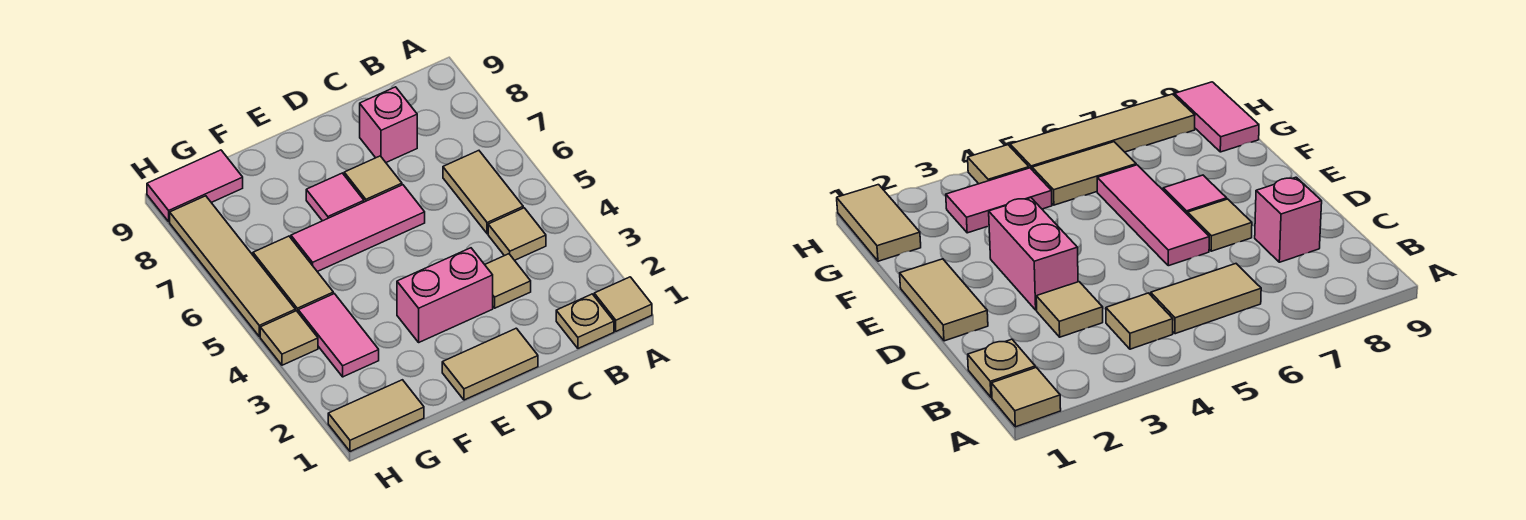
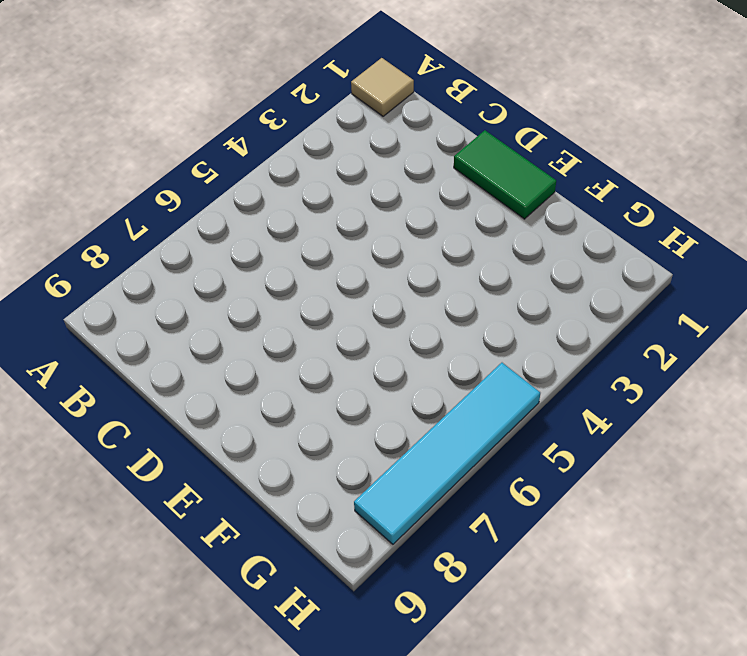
green tile D1:E1 level 1 -> tan tile D1:E1 level 1
cyan tile H5:H8 level 1 -> tan tile H5:H8 level 1
none -> tan plate B1 level 1
none -> tan tile B4 level 1
none -> tan tile B5:B6 level 1

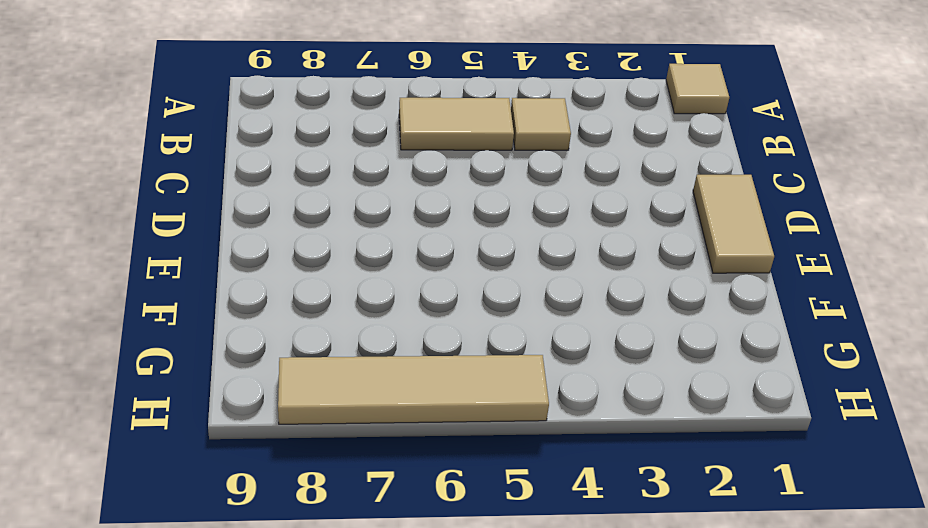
none -> tan plate B1 level 1
none -> tan tile C3 level 1
none -> pink brick C8 level 1

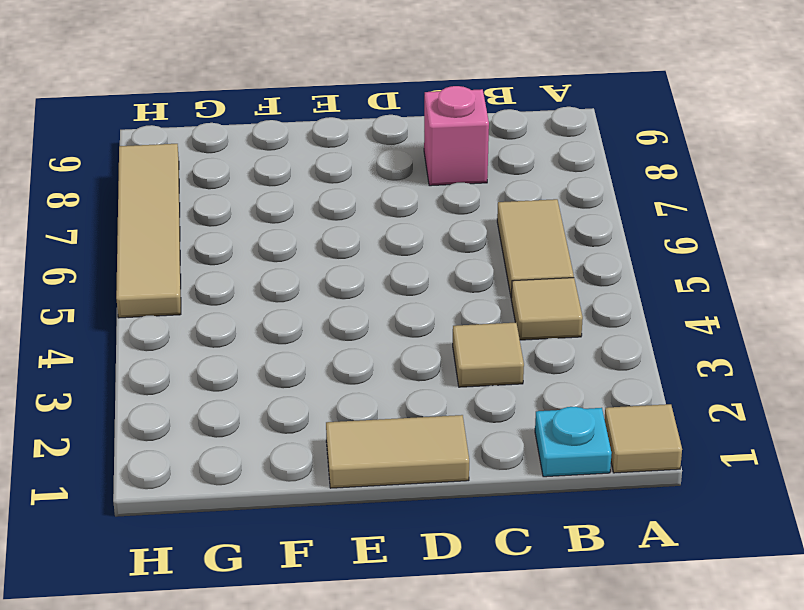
cyan plate B1 level 1 -> tan plate B1 level 1
none -> pink brick D3:E3 level 1
none -> pink tile D6:F6 level 1
none -> tan tile D7 level 1

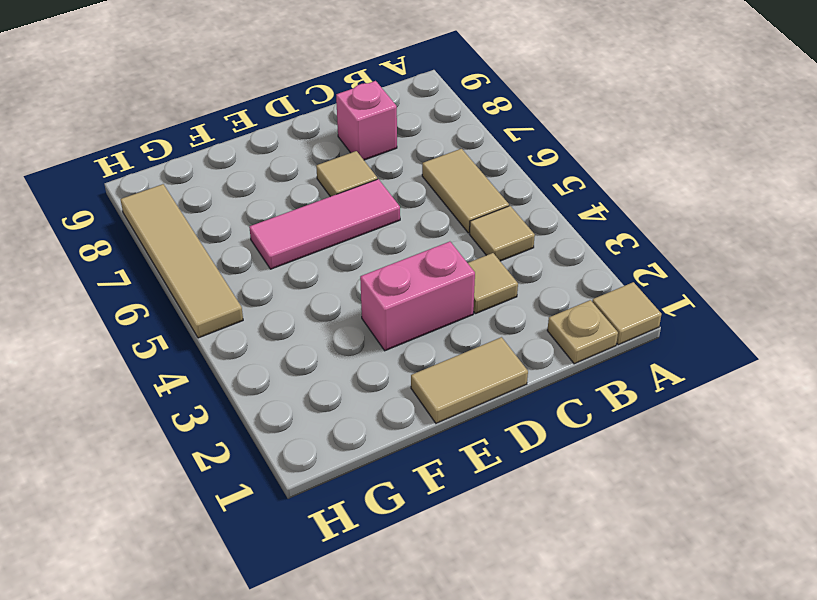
none -> pink tile E7 level 1
none -> tan tile G1:H1 level 1
none -> pink tile G3:G4 level 1

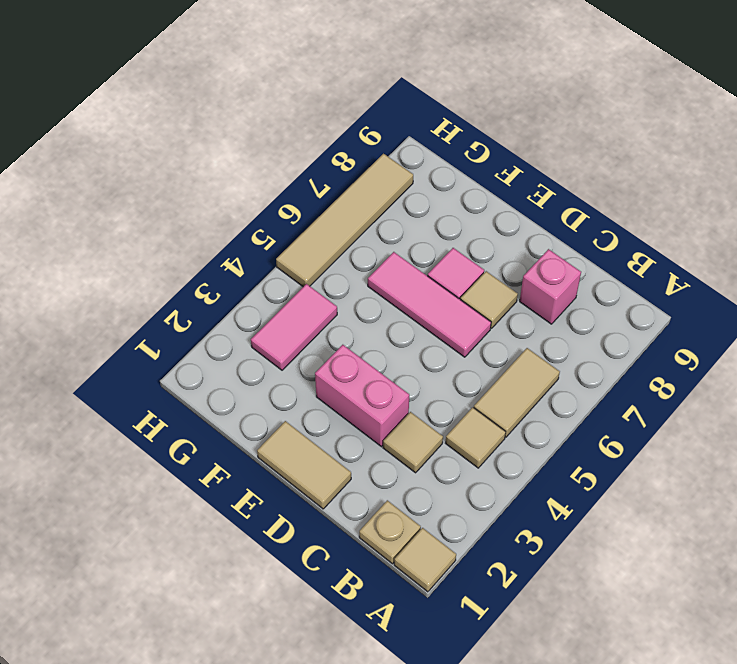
none -> tan tile G1:H1 level 1
none -> tan tile G5:G6 level 1
none -> pink tile G9:H9 level 1

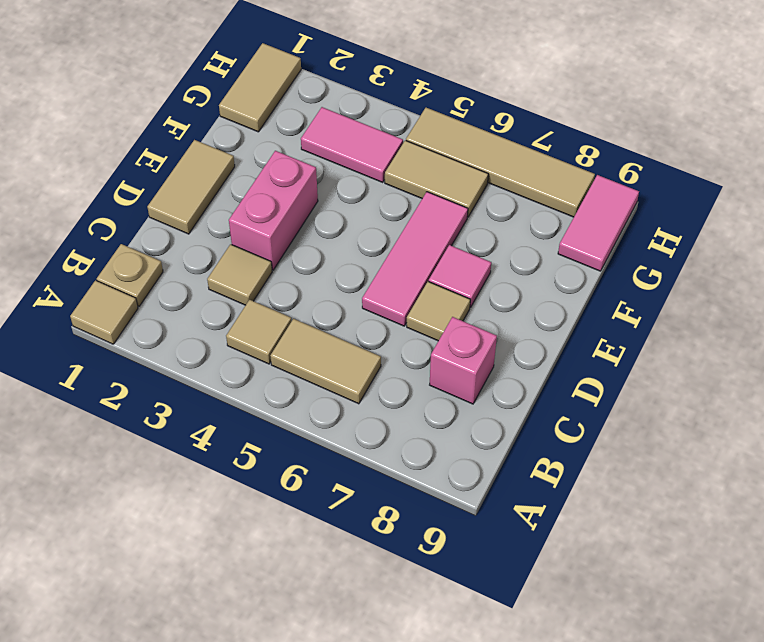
none -> tan tile H4 level 1

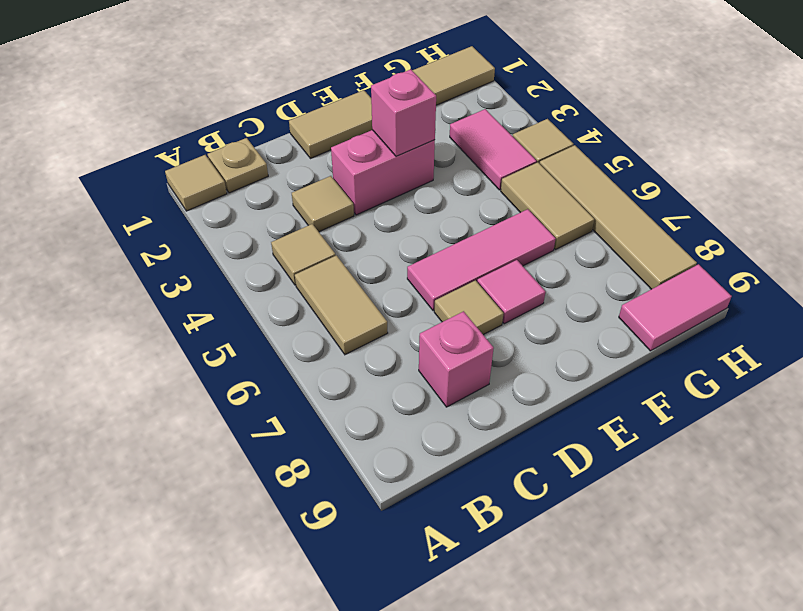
pink brick E3 level 2 -> none

